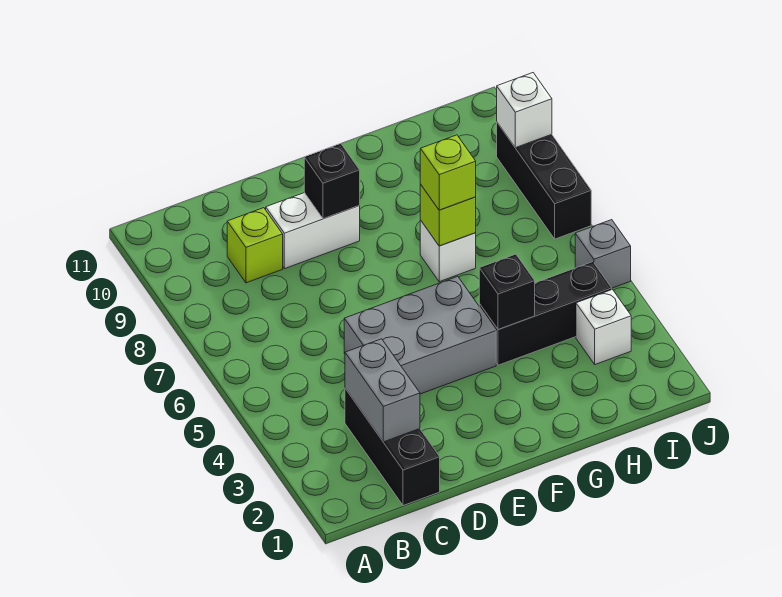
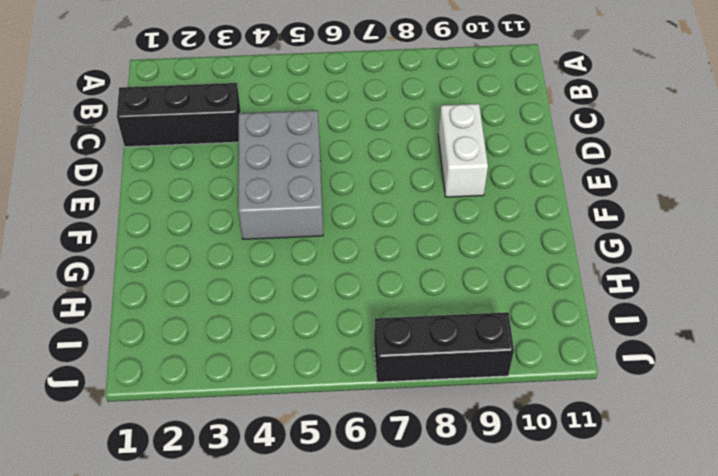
none -> lime brick C9 level 1
none -> black brick G4:I4 level 1
none -> white brick G7 level 1

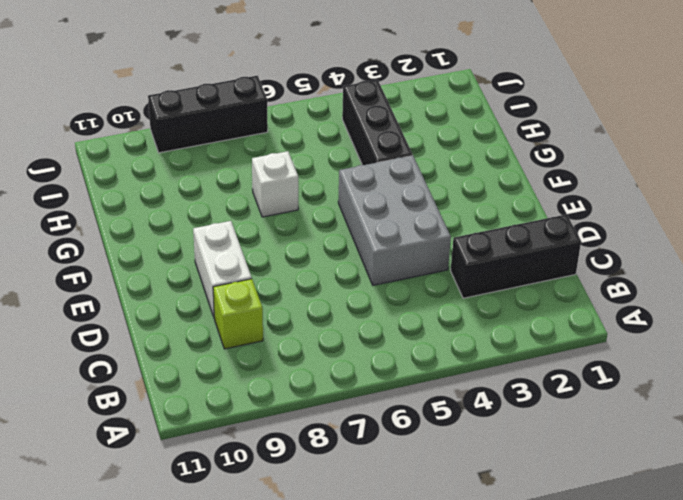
none -> white brick I3 level 1
none -> grey brick J5 level 1
none -> grey brick C2:C3 level 2

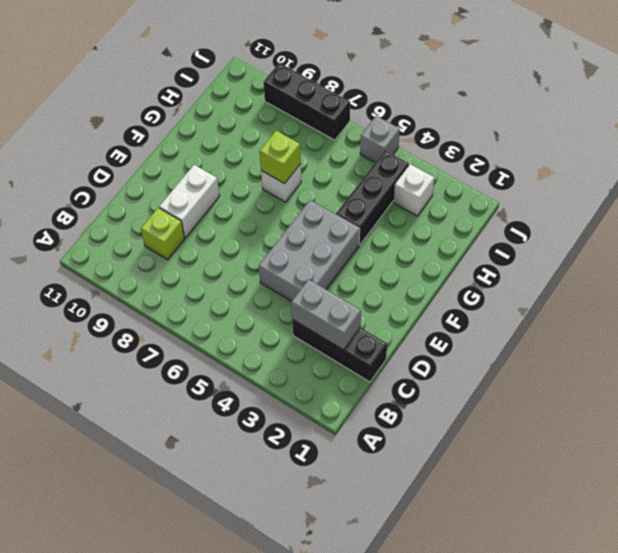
none -> black brick E9 level 2
none -> black brick G4 level 2
none -> white brick J9 level 2

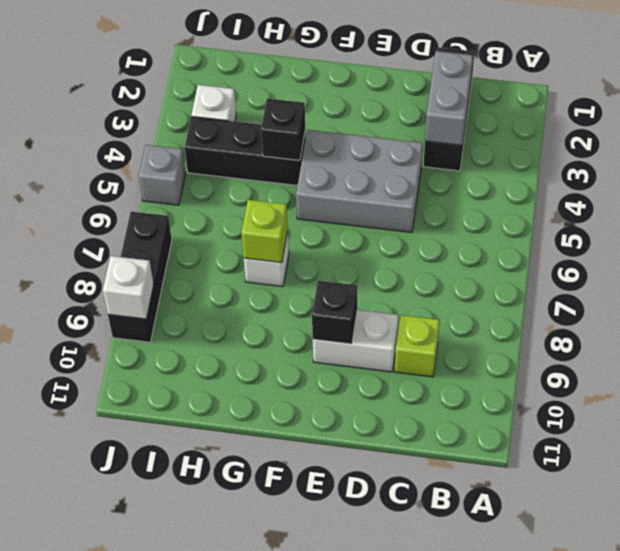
none -> lime brick G7 level 3

